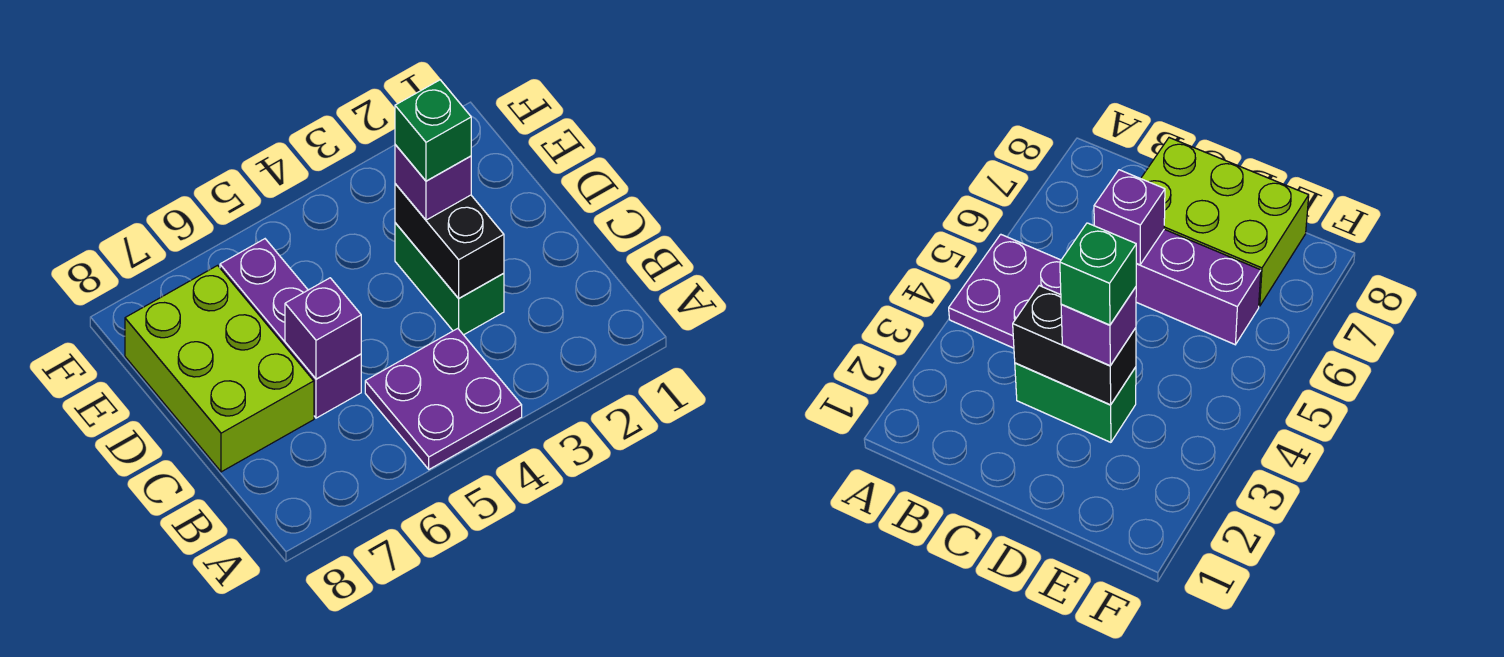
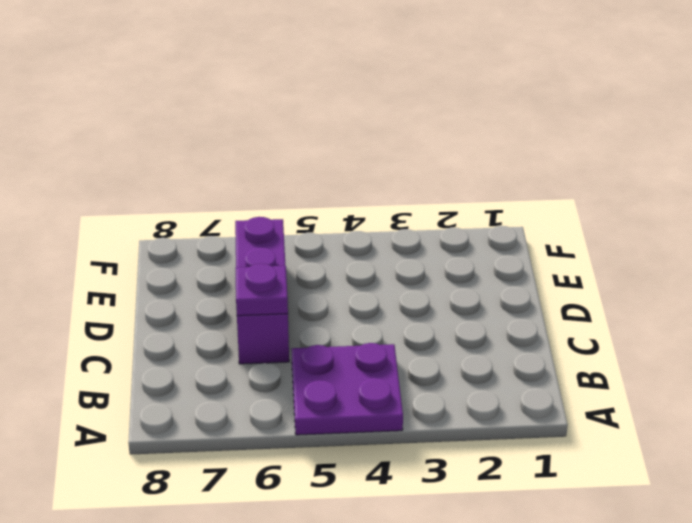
purple plate C6 level 2 -> purple brick C6 level 2
none -> green brick C3:D3 level 1
none -> lime brick C7:E8 level 1

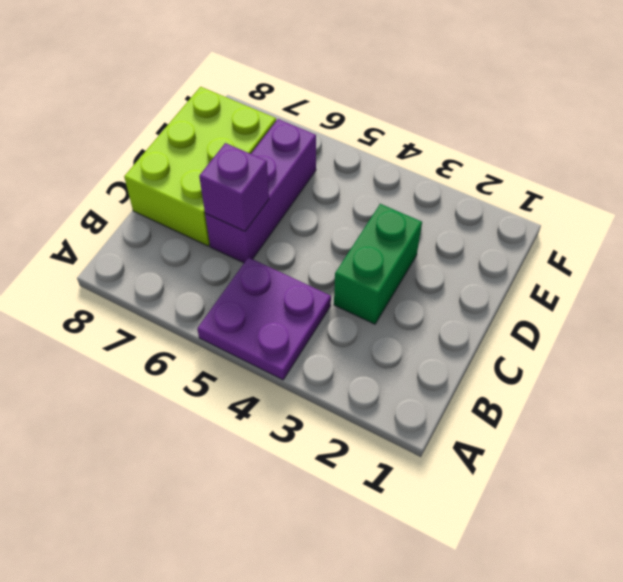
none -> black brick C3:D3 level 2
none -> purple brick D3 level 3

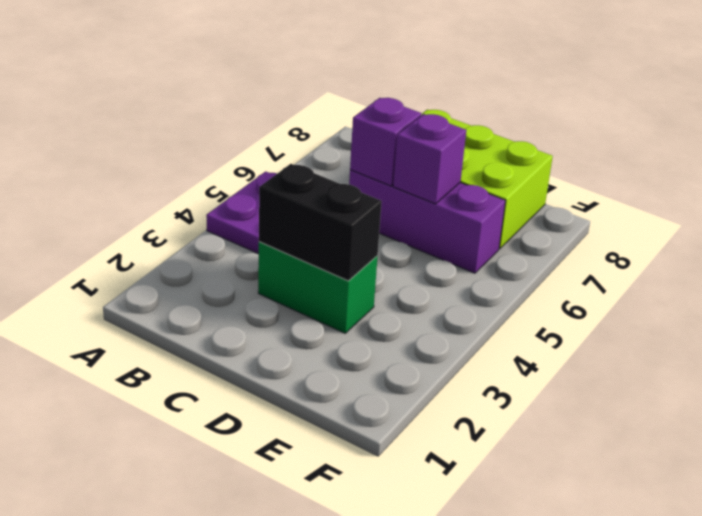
purple brick D6 level 2 -> purple brick D3 level 3
none -> green brick D3 level 4

